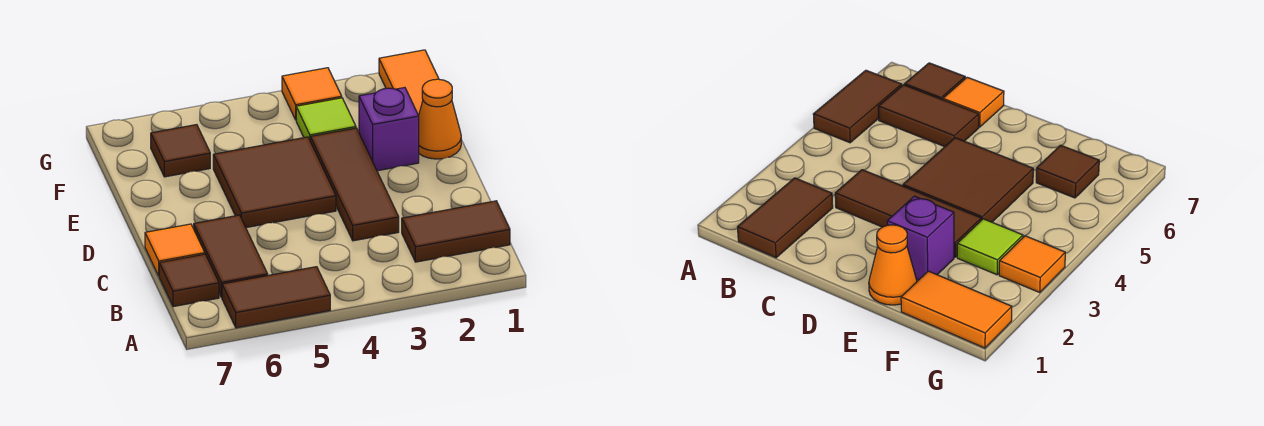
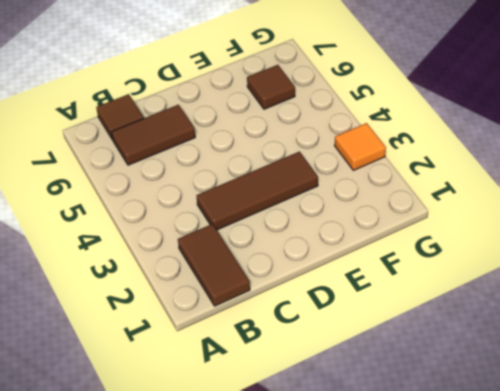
none -> brown tile A5:A6 level 1
none -> orange tile C7 level 1
none -> brown tile D4:E5 level 1

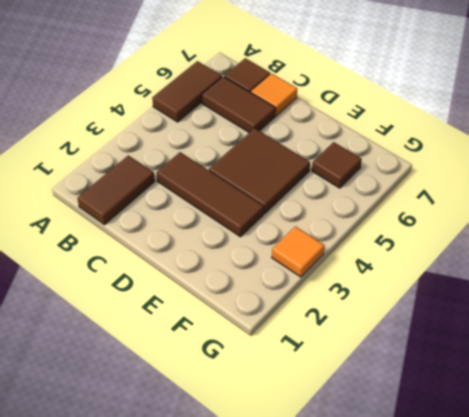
none -> orange cone E1 level 1
none -> purple brick E2 level 1
none -> orange tile F1:G1 level 1

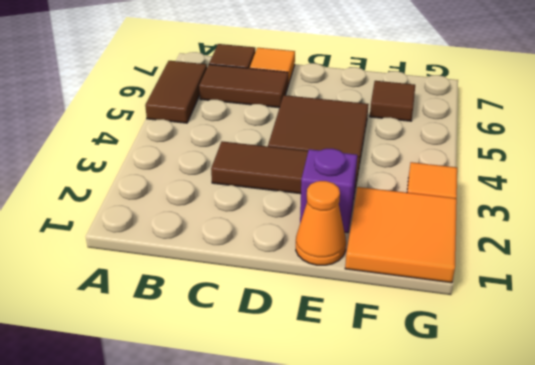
orange tile F1:G2 level 1 -> orange tile F1:G1 level 1
none -> brown tile B1:B2 level 1
none -> lime tile F3 level 1

